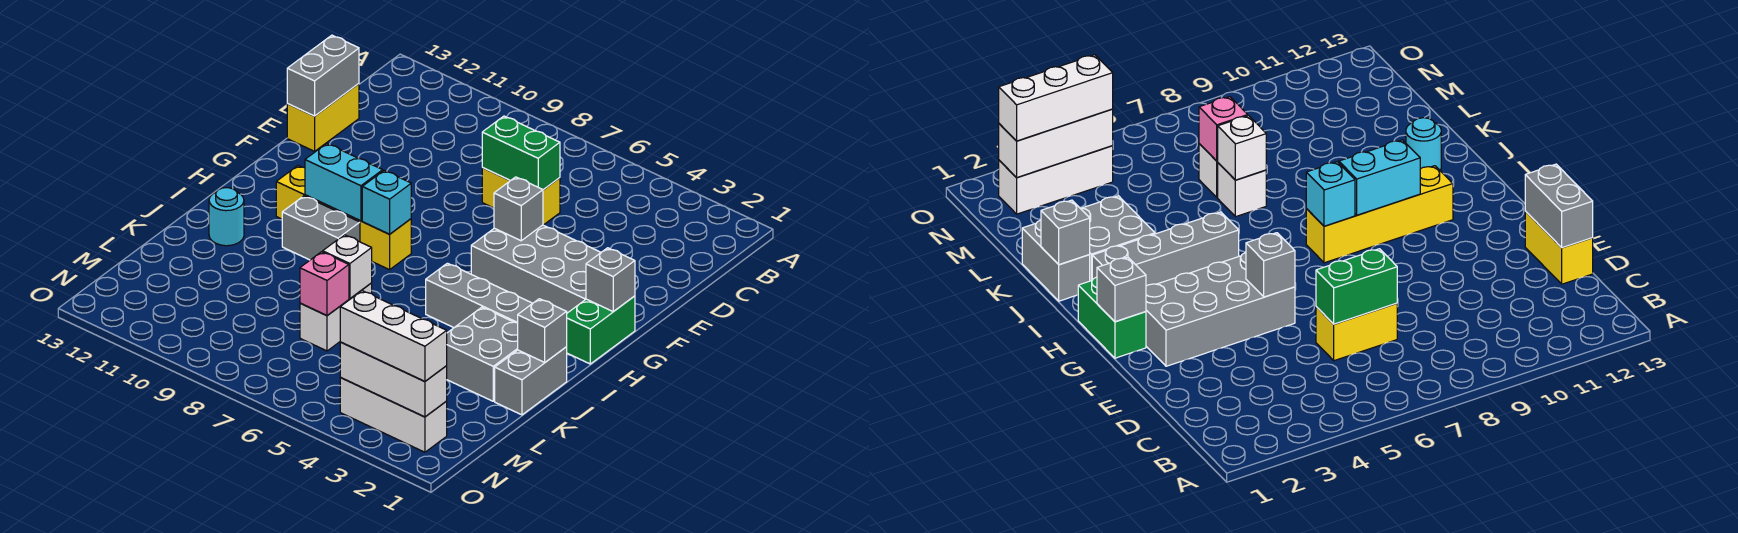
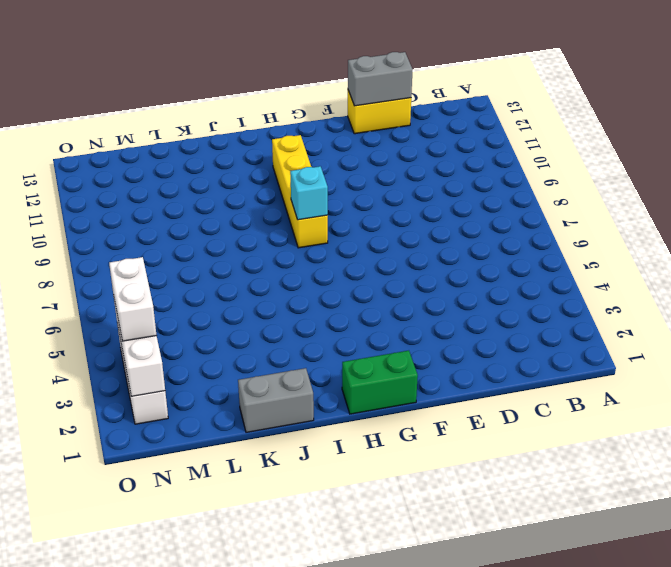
white brick N3:N4 level 3 -> white brick N2:N4 level 3
none -> yellow brick D6:D7 level 1
none -> grey brick F2:G5 level 1
none -> grey brick I2:I5 level 1

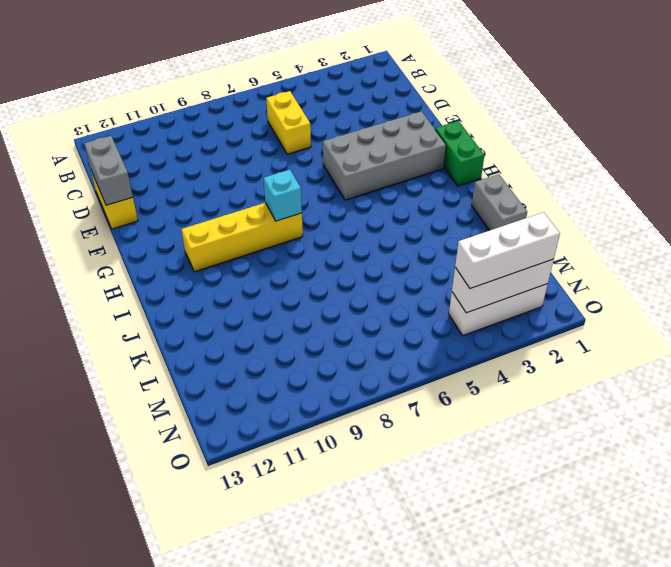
yellow brick C6:D6 level 1 -> yellow brick D6:D7 level 1
none -> grey brick I2:I5 level 1
none -> grey brick I9:I10 level 1
none -> grey brick J2:K3 level 1

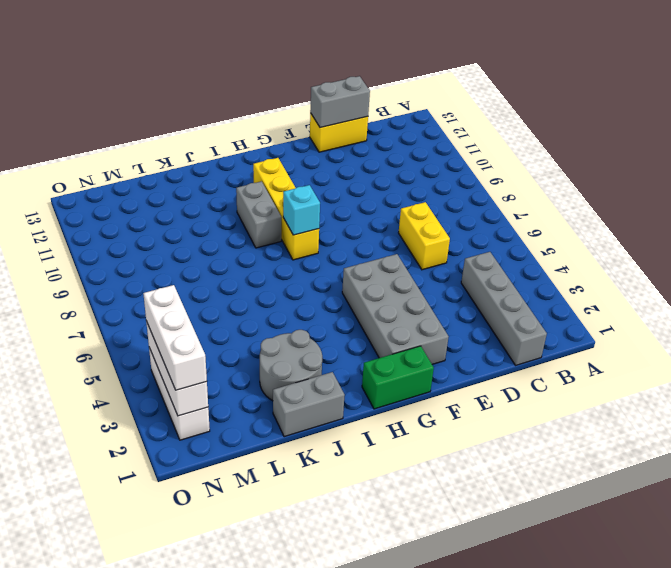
grey brick C1:C4 level 1 -> grey brick I2:I5 level 1
grey round brick J2:K3 level 1 -> grey brick J2:K3 level 1
none -> cyan round brick J12 level 1
none -> white brick K7 level 1
none -> white brick L7 level 1

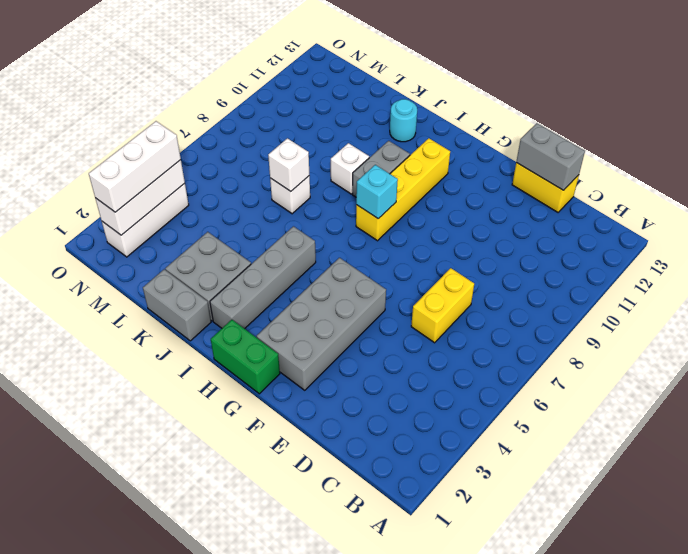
white brick J9 level 1 -> white brick L7 level 1
none -> green brick D6:D7 level 2
none -> grey brick F5 level 2
none -> grey brick G1 level 2

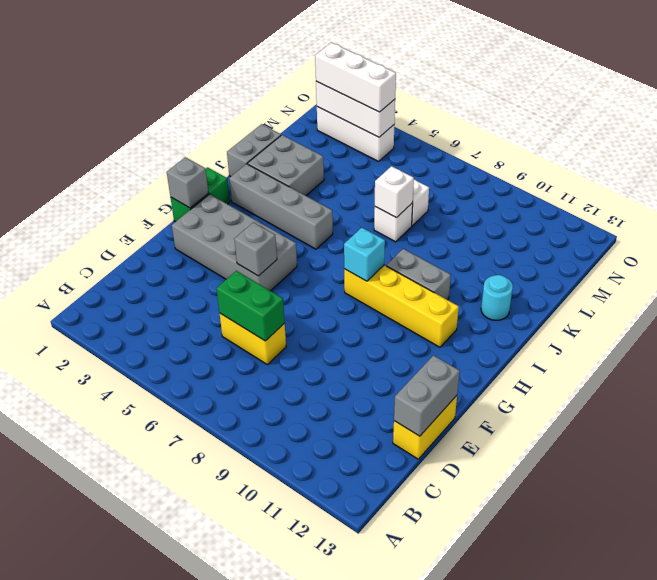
none -> cyan brick H9:H10 level 2
none -> grey brick J1 level 2
none -> pink brick L7 level 2

